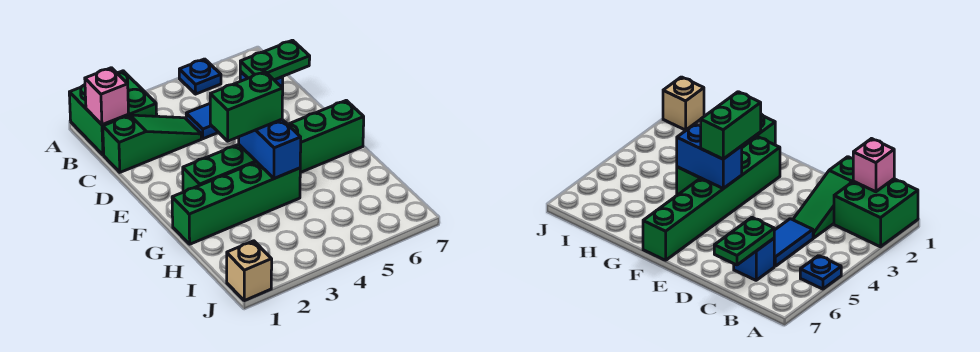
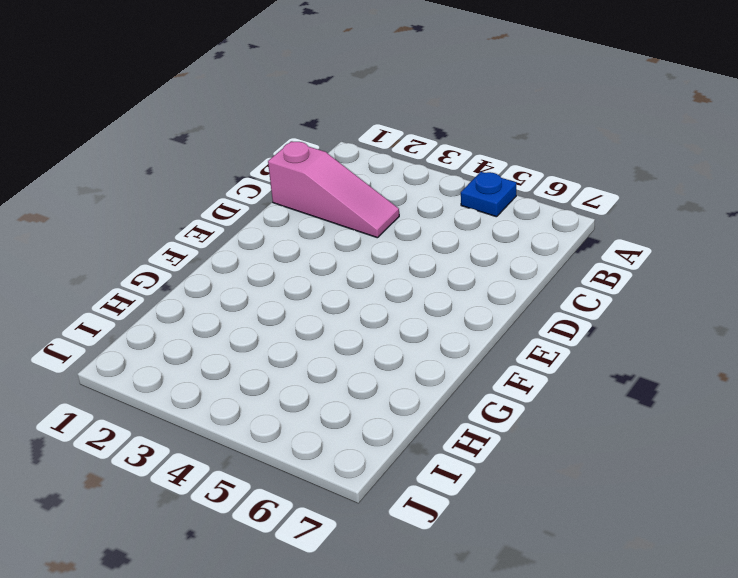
pink slope C1:C3 level 1 top 1 -> green slope C1:C3 level 1 top 1
none -> green brick A1:B2 level 1
none -> blue tile C4:C5 level 1
none -> blue brick C6 level 1

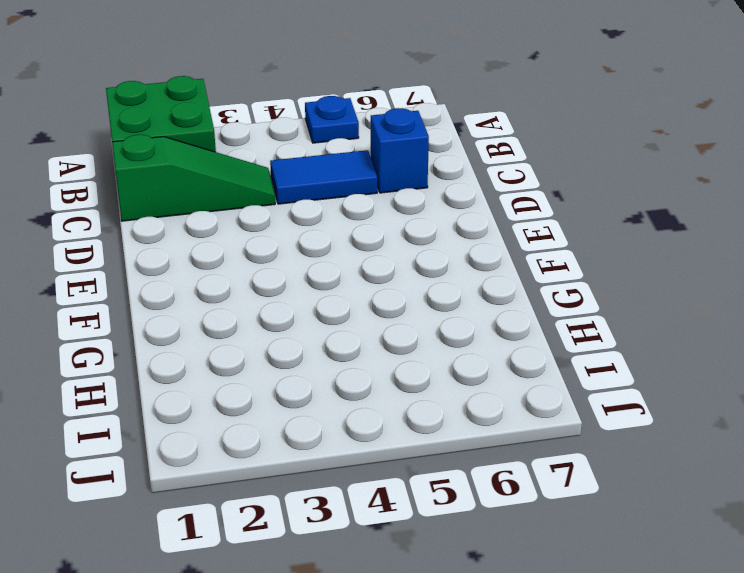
none -> green brick F2:F7 level 1
none -> green brick G1:G4 level 1
none -> tan brick J1 level 1

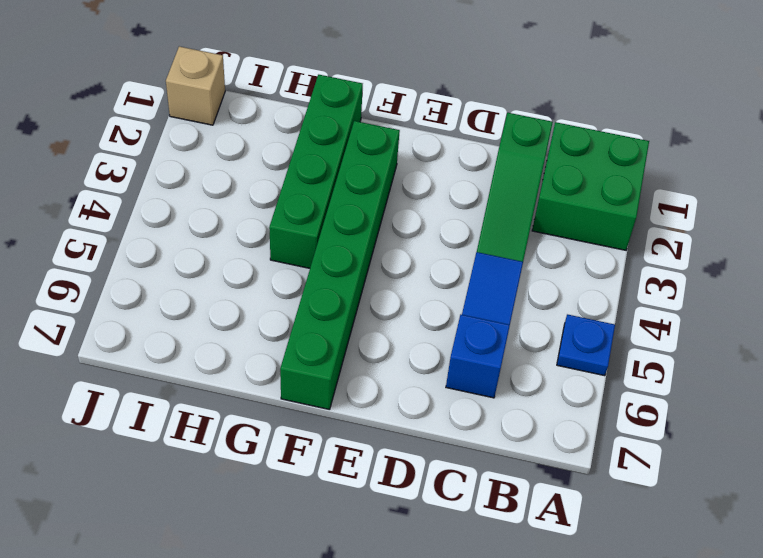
none -> pink brick B1 level 2
none -> green plate C6:C7 level 2
none -> blue brick F4:G4 level 2

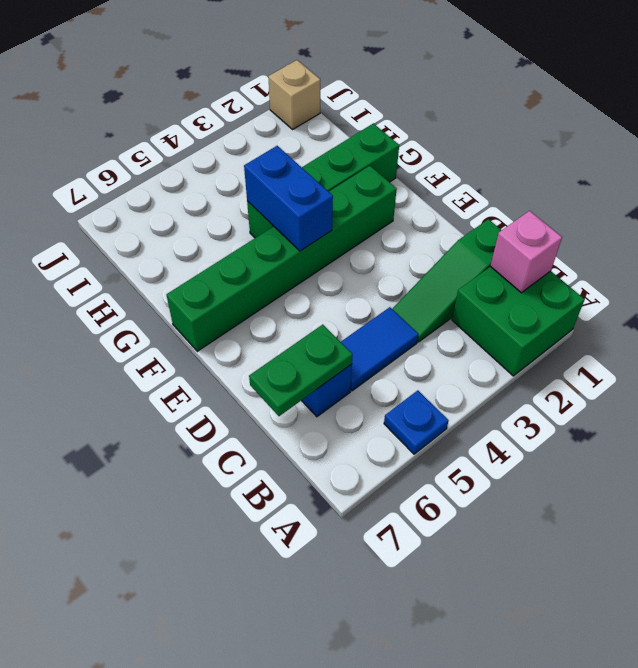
none -> green brick F3:F4 level 3

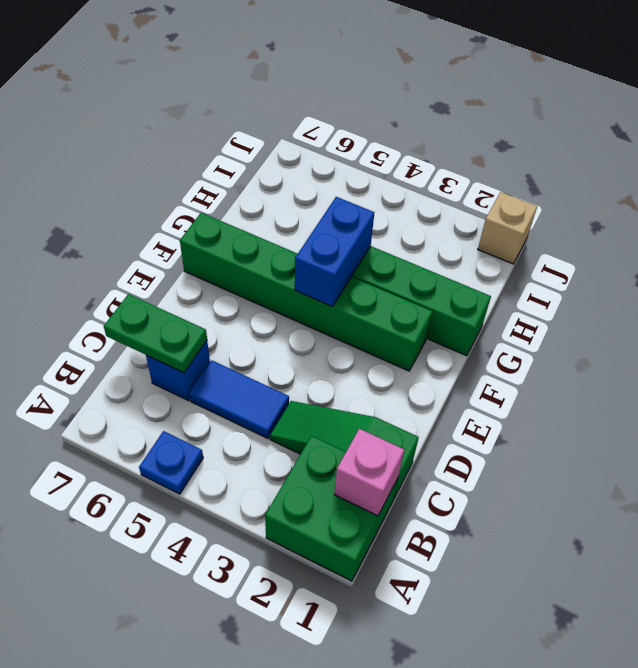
none -> green brick F3:F4 level 3

